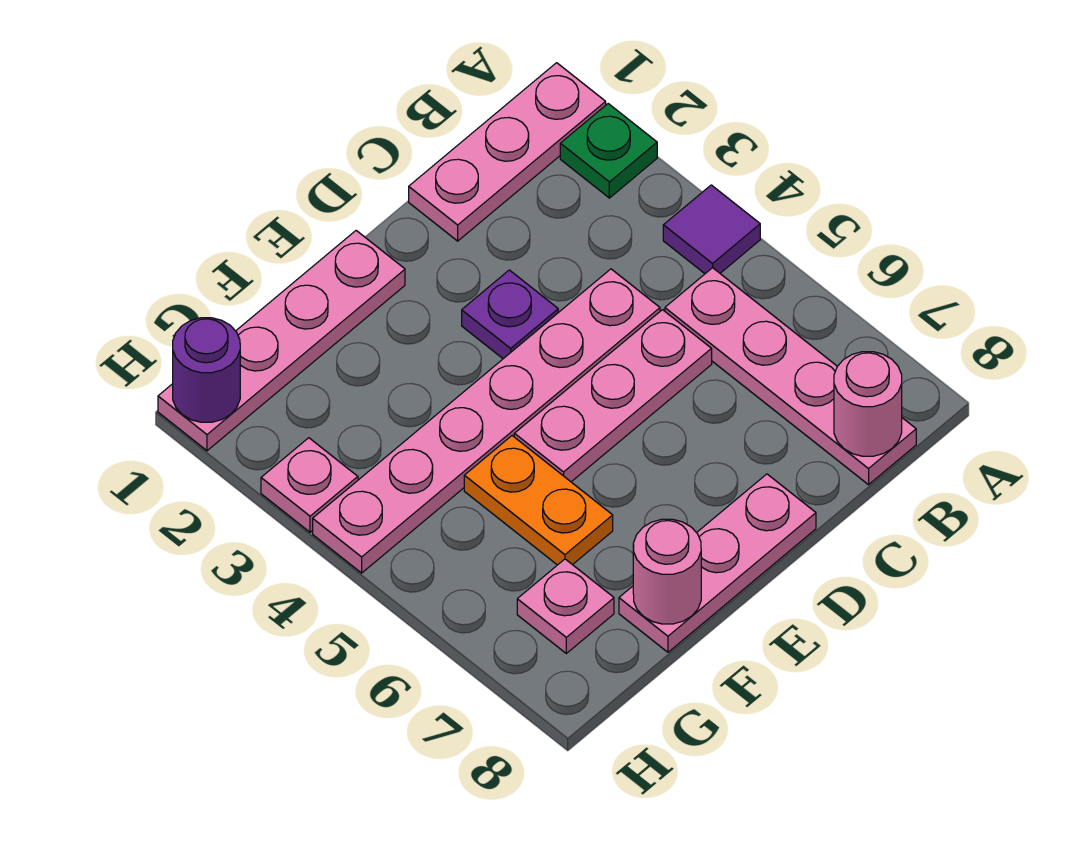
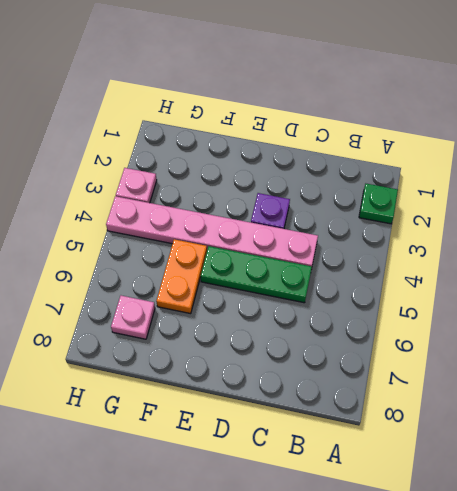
green plate C5:E5 level 1 -> pink plate C5:E5 level 1
none -> pink plate A1:C1 level 1
none -> purple tile A4 level 1
none -> pink plate B5:B8 level 1

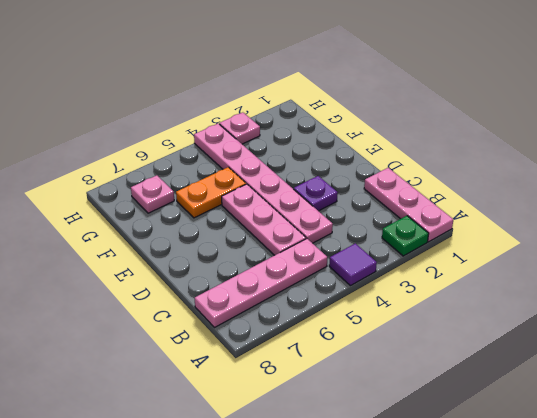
none -> pink plate D8:F8 level 1
none -> pink plate E1:H1 level 1
none -> pink round brick B8 level 2

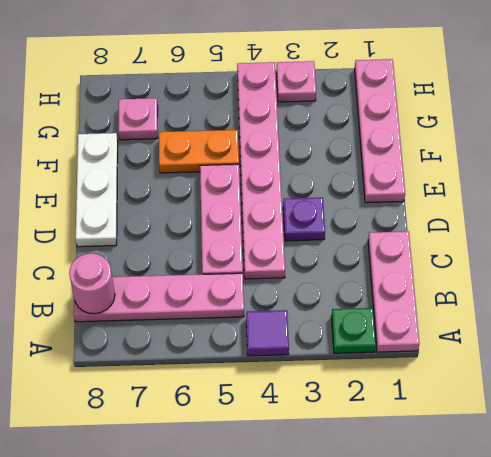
white plate D8:F8 level 1 -> pink plate D8:F8 level 1
none -> pink round brick F8 level 2
none -> purple round brick H1 level 2

